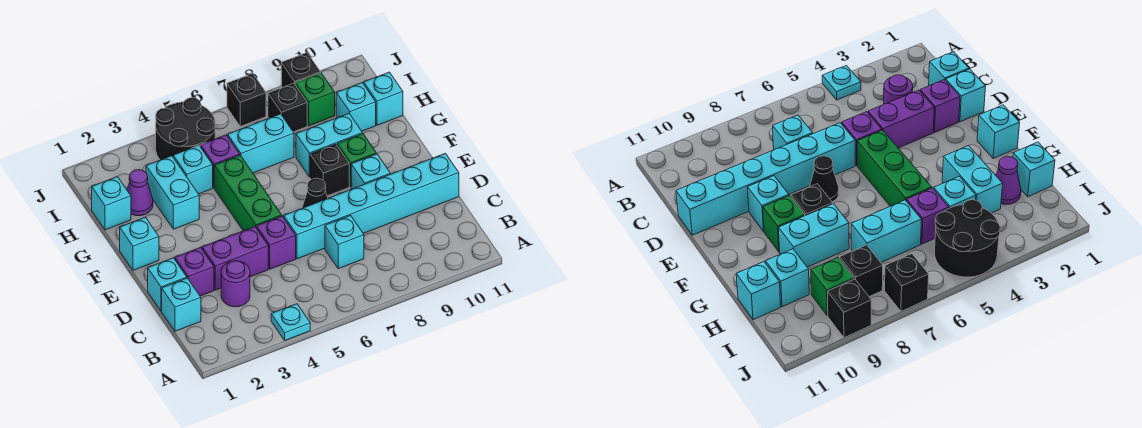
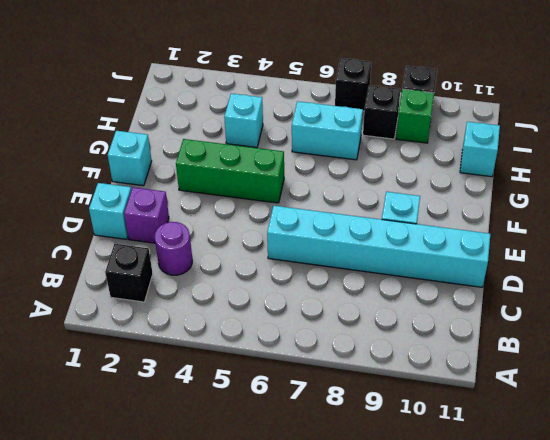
black brick B2 level 1 -> black brick F8 level 1
green brick F3:F5 level 1 -> green brick E5:G5 level 1
none -> cyan plate A4 level 1
none -> cyan brick C1 level 1
none -> cyan brick C7 level 1

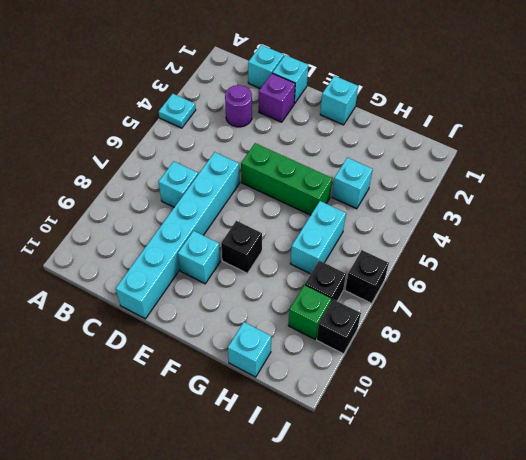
none -> purple brick D3:D4 level 1
none -> purple brick D5 level 1
none -> black cone E7 level 1

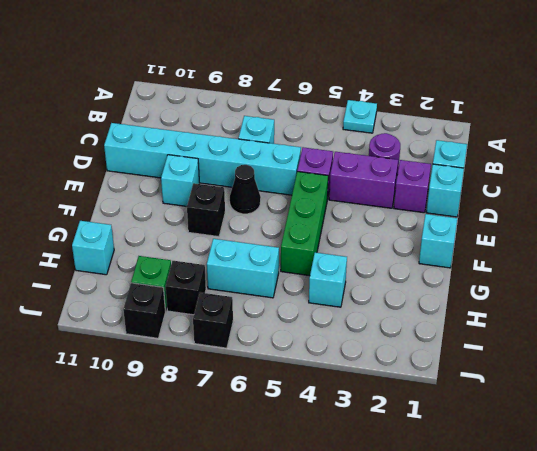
none -> green brick F9 level 1
none -> cyan brick G3:H3 level 1
none -> cyan brick G8:G9 level 1

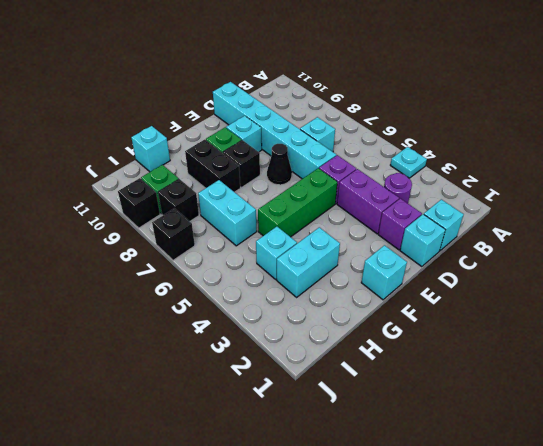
black brick G8:G9 level 1 -> cyan brick G8:G9 level 1
none -> cyan brick H1 level 1
none -> purple cone H2 level 1
none -> purple brick H5 level 1

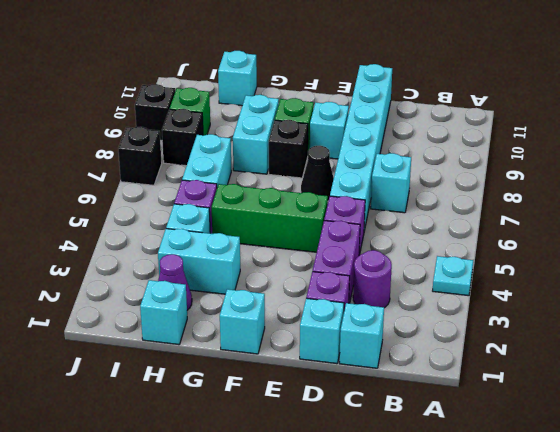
none -> cyan brick H10 level 1
none -> black round brick I4:J5 level 1

